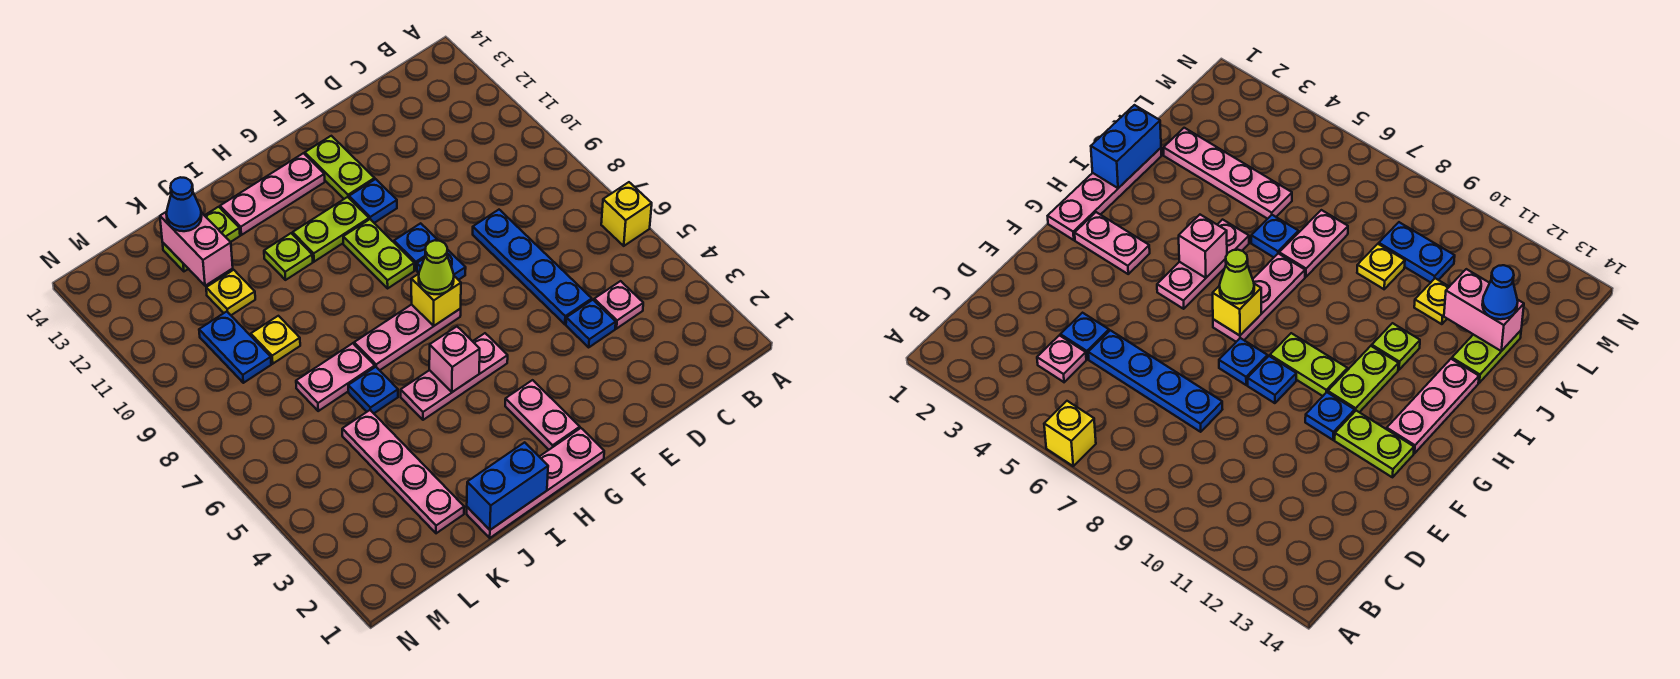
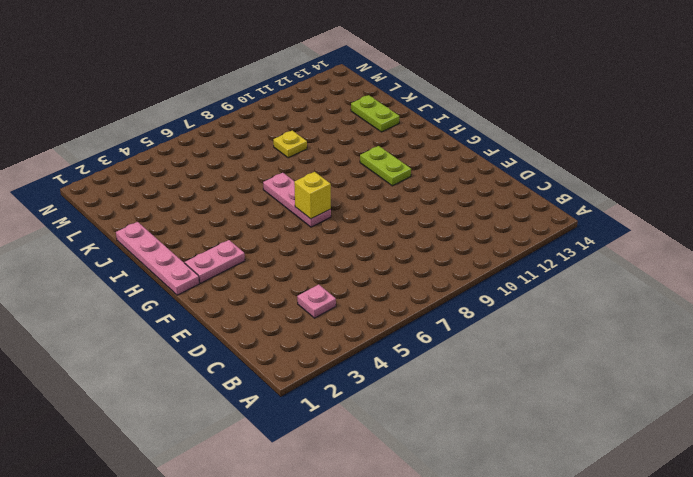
none -> yellow brick A6 level 1
none -> blue plate D4 level 1
none -> blue plate D5:D8 level 1

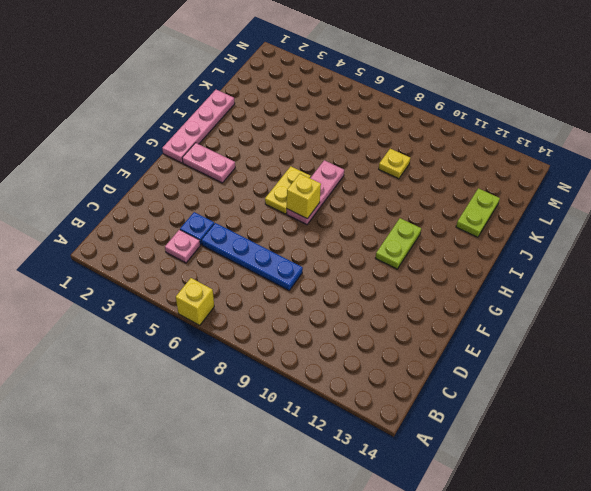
yellow plate G6:H6 level 1 -> none
none -> blue plate F8 level 1
none -> blue plate F9 level 1
none -> blue plate F11 level 1

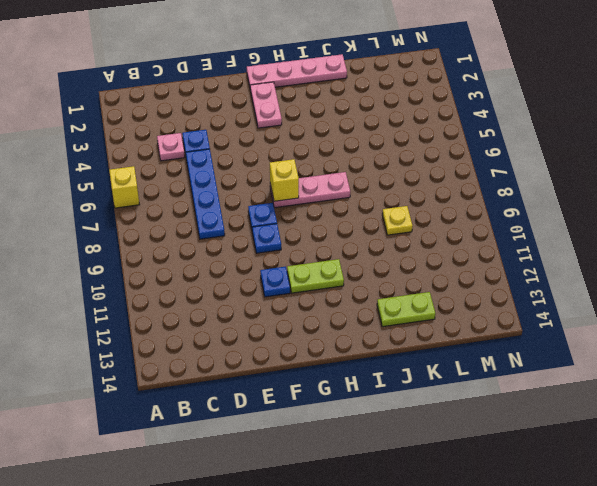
none -> lime plate F12:F13 level 1
none -> pink plate G5:I5 level 1
none -> lime plate G9:G10 level 1

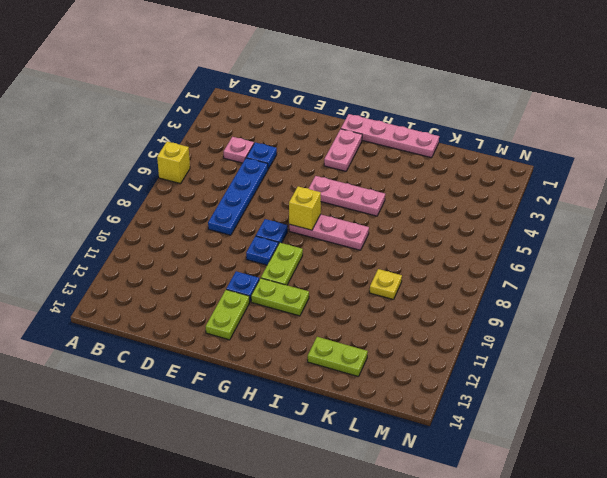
none -> pink plate G13:I13 level 1
none -> lime plate I11 level 1
none -> blue plate J6 level 1

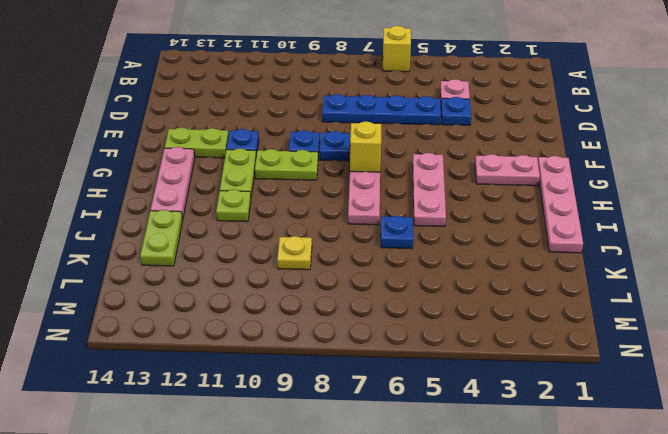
none -> pink plate J7:K7 level 1
none -> pink plate K2:K5 level 1
none -> yellow plate K11 level 1

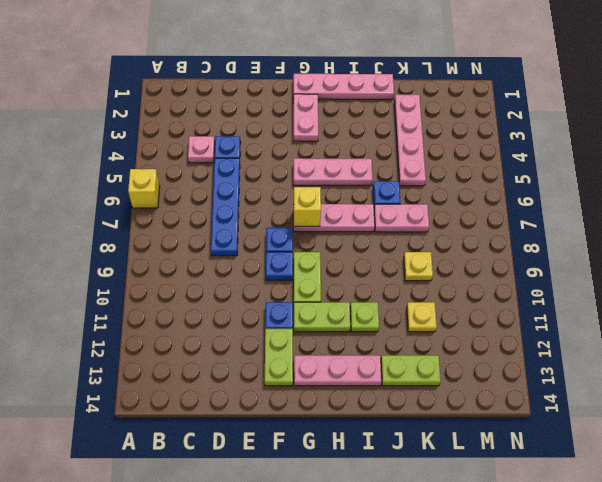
none -> blue plate L9:L10 level 1
none -> pink brick H5 level 2
none -> blue brick I1:J1 level 2

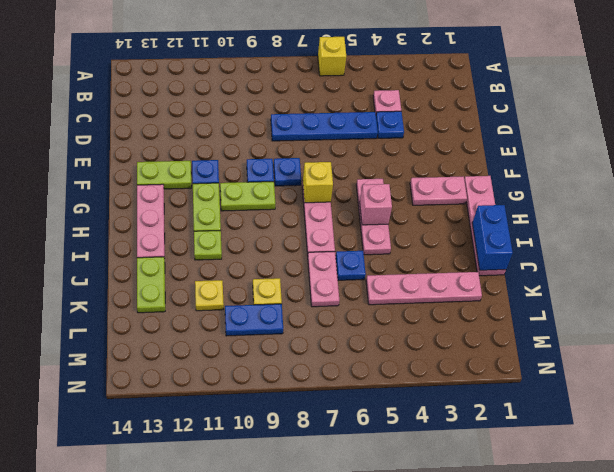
none -> pink brick K12:K13 level 2
none -> lime cone G7 level 3
none -> blue cone K13 level 3

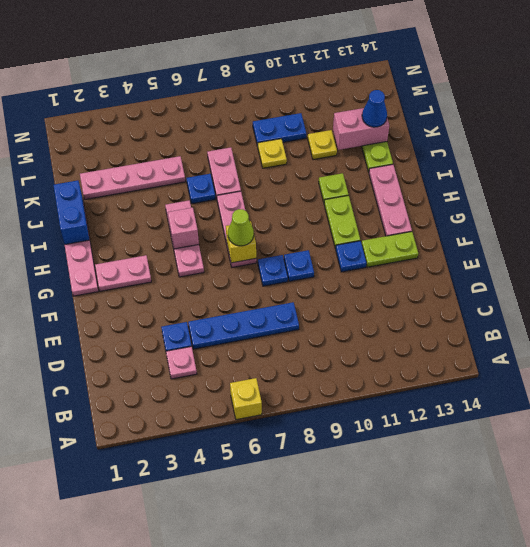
none -> lime plate G9:G10 level 1

